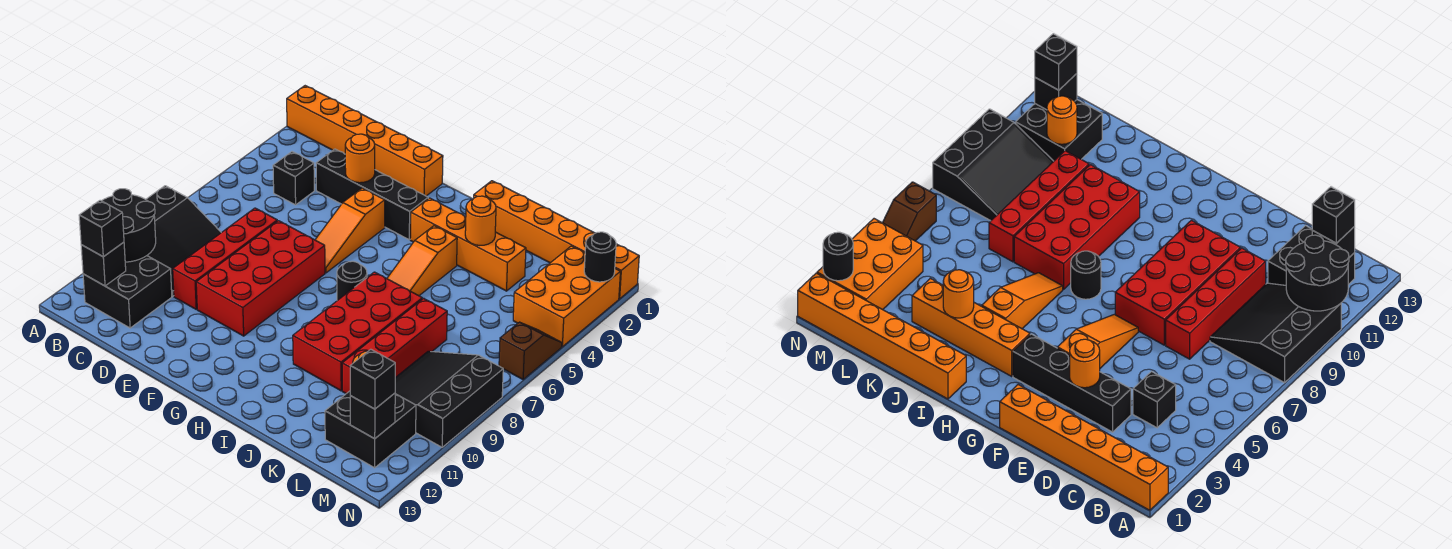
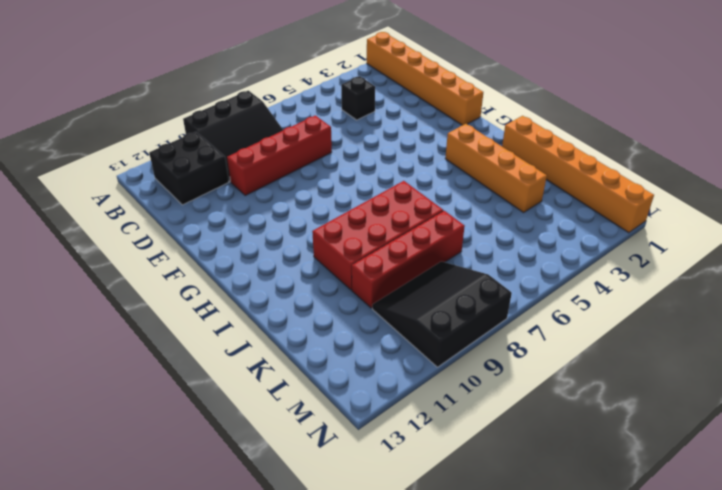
none -> black brick D3:G3 level 1
none -> red brick E7:F10 level 1
none -> orange slope F4:F6 level 1 top 4

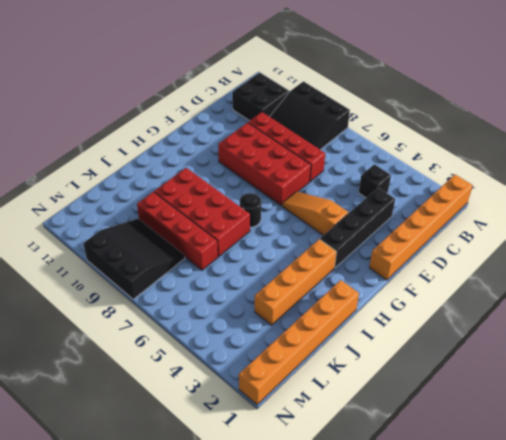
none -> orange slope I4:I6 level 1 top 4
none -> black brick L11:M12 level 1
none -> orange brick M2:N4 level 1

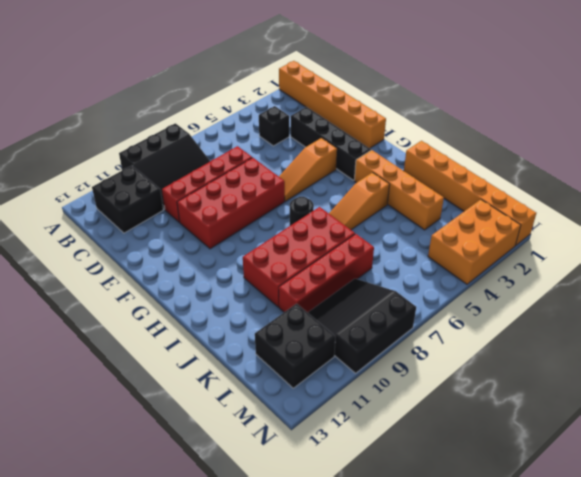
none -> brown slope N5:N6 level 1 top 6
none -> black round brick A10:B11 level 2
none -> black brick B12 level 2

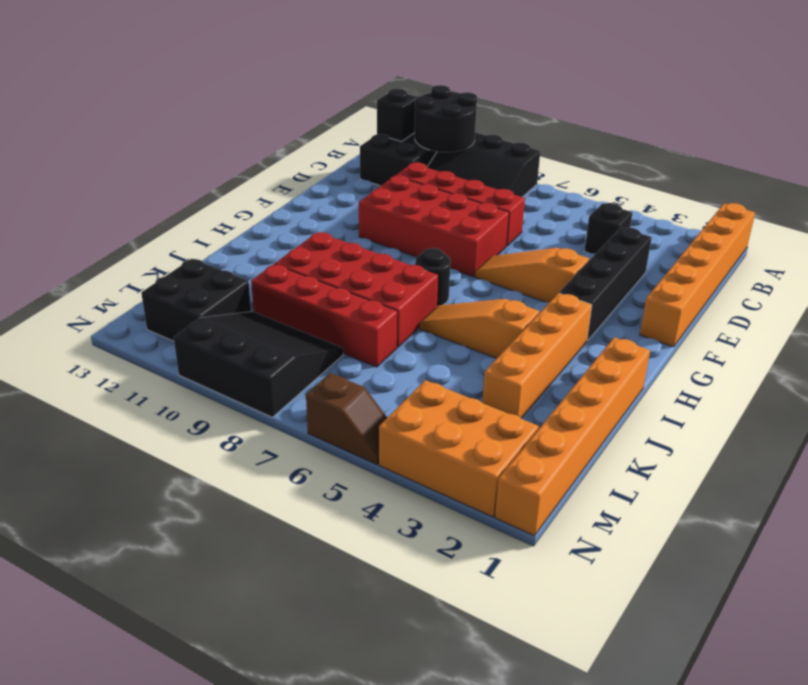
none -> orange round brick E3 level 2
none -> orange round brick J3 level 2
none -> orange round brick L11 level 2

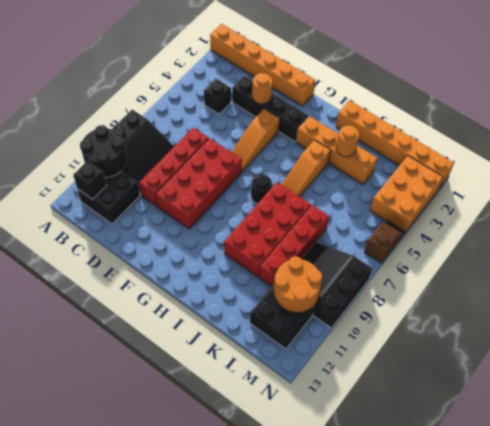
orange round brick L10:M11 level 2 -> orange round brick L11 level 2
none -> black brick M12 level 2
none -> black round brick N2 level 2
none -> black brick B12 level 3

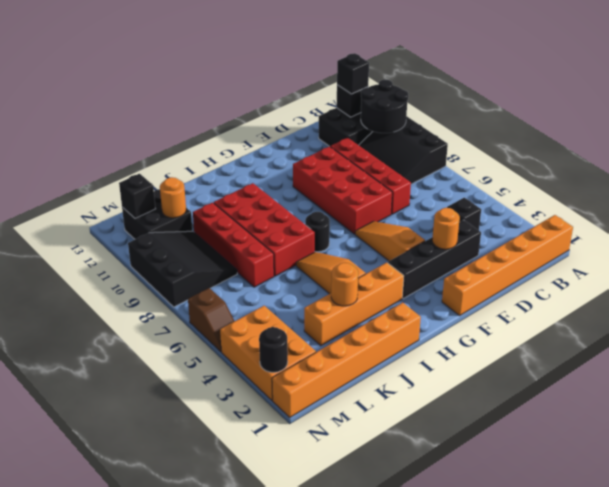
none -> black brick M12 level 3

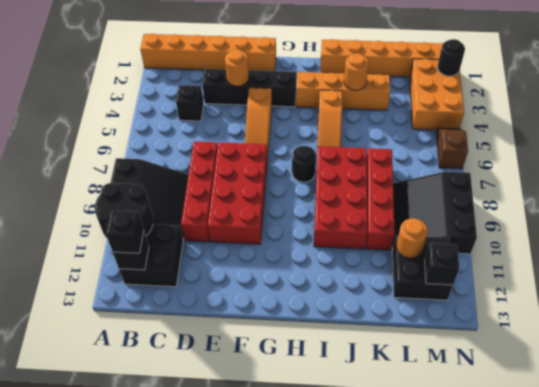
none -> black brick M12 level 3

